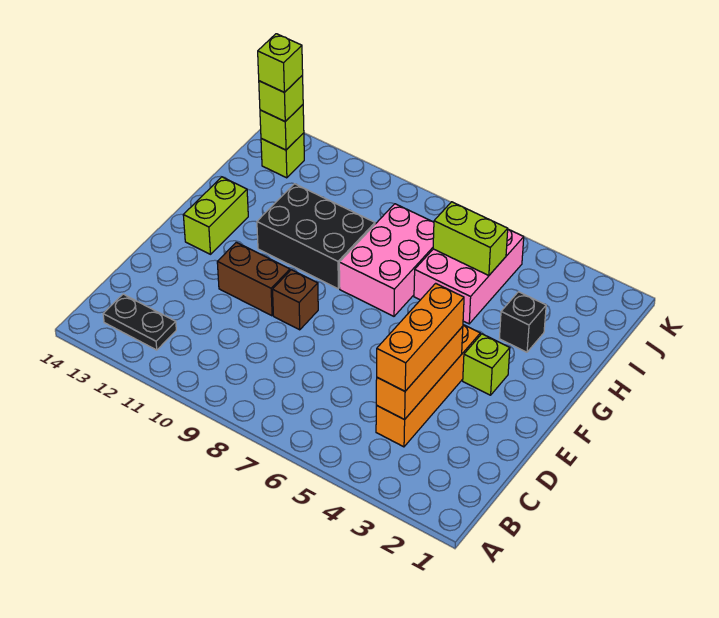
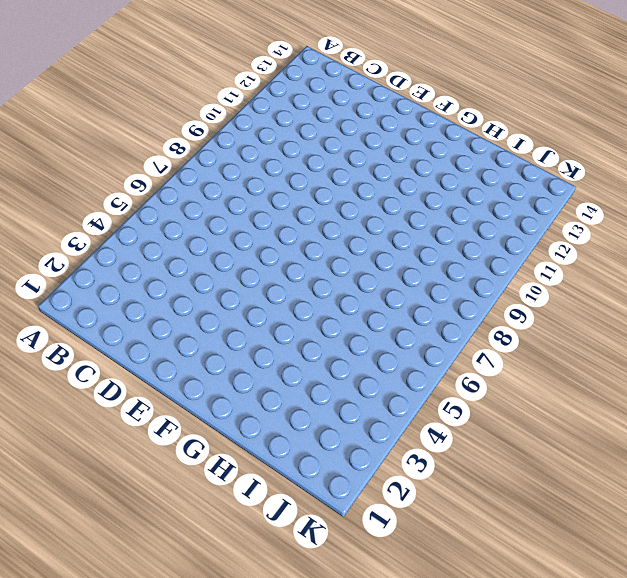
none -> black plate B12:B13 level 1
none -> orange brick C4:F4 level 1
none -> brown brick E9 level 1

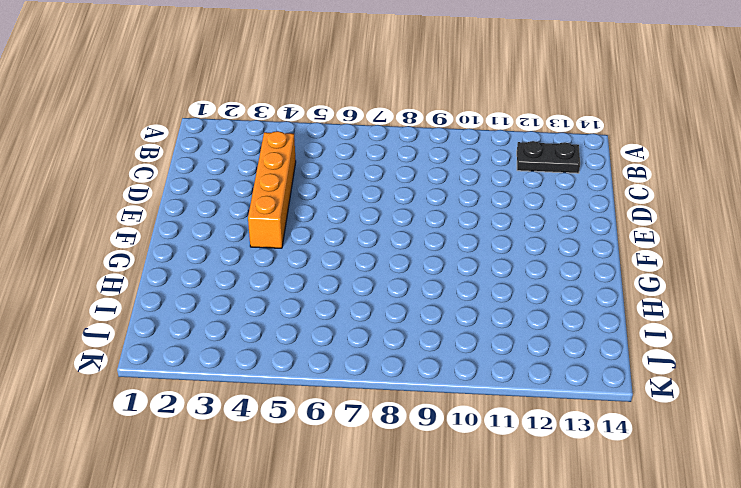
none -> brown brick E9 level 1
none -> brown brick E10:E11 level 1
none -> lime brick F3 level 1

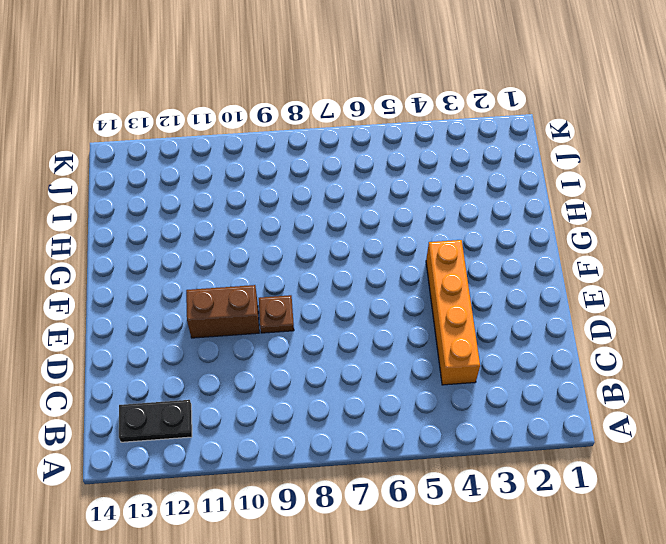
brown plate E9 level 1 -> brown brick E9 level 1
none -> lime brick F3 level 1
none -> lime brick F13:G13 level 1
none -> pink brick G7:I8 level 1

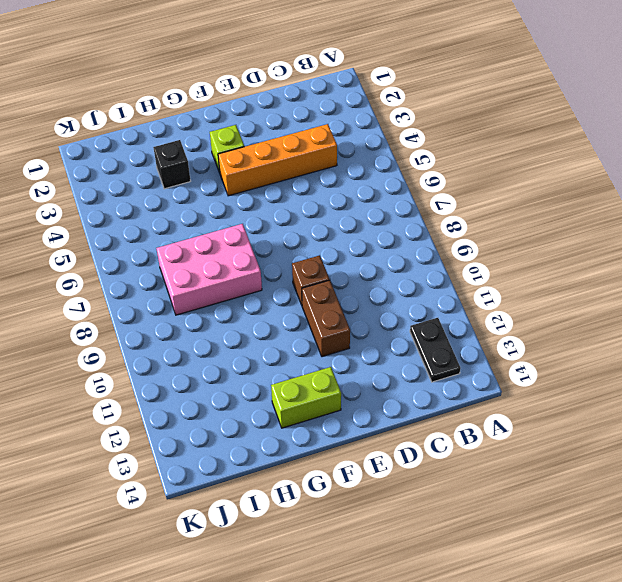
none -> black brick G9:H11 level 1
none -> pink brick H5:J6 level 1
none -> lime brick J13 level 1

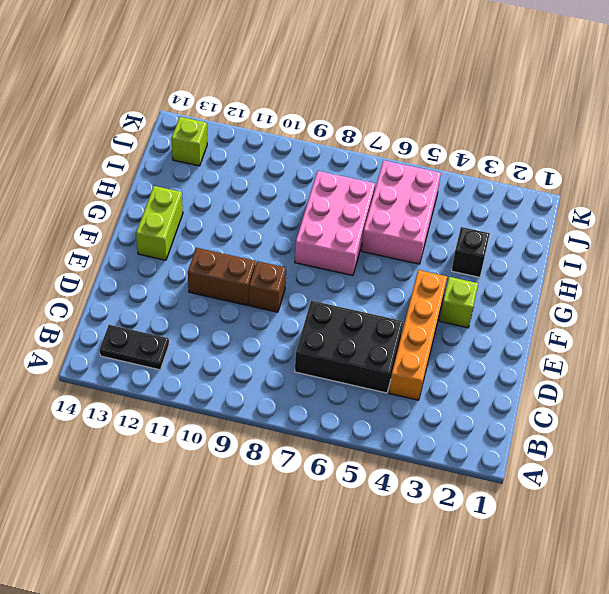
black brick C5:D7 level 1 -> black brick G9:H11 level 1
none -> orange brick C4:E4 level 2
none -> lime brick I5:I6 level 2
none -> lime brick J13 level 2

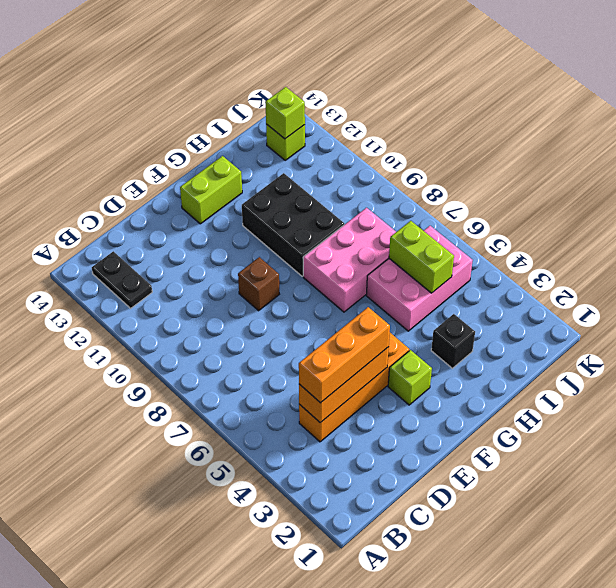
none -> brown brick E10:E11 level 1
none -> lime brick J13 level 3
none -> lime brick J13 level 4

